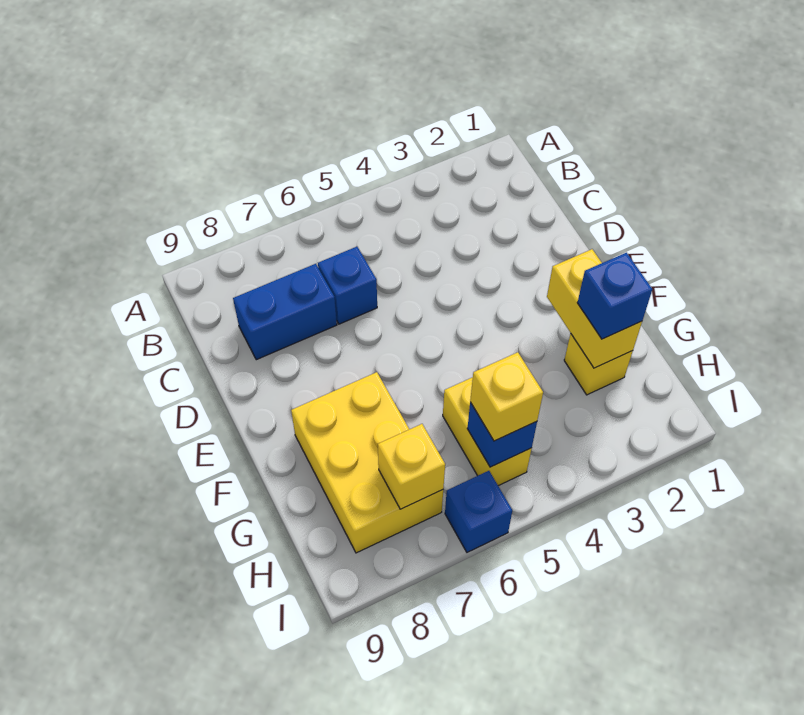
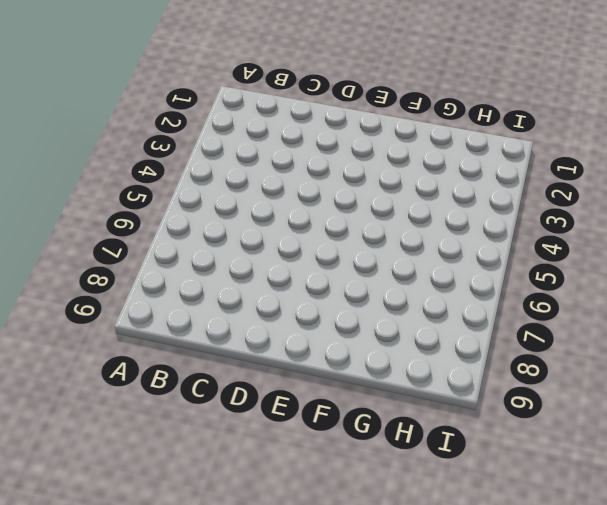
none -> blue brick C6 level 1
none -> blue brick C7:C8 level 1

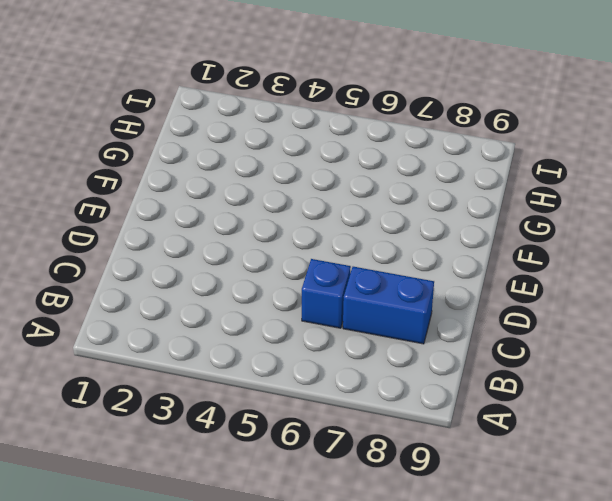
none -> yellow brick F7:H8 level 1
none -> yellow brick G2 level 1

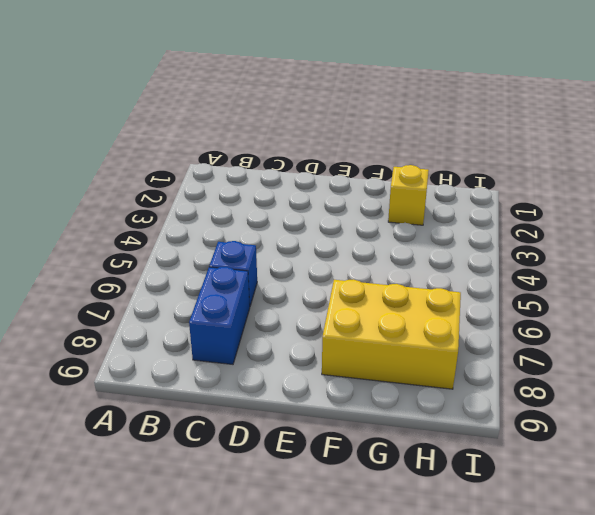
none -> yellow brick G5:H5 level 1
none -> blue brick I6 level 1

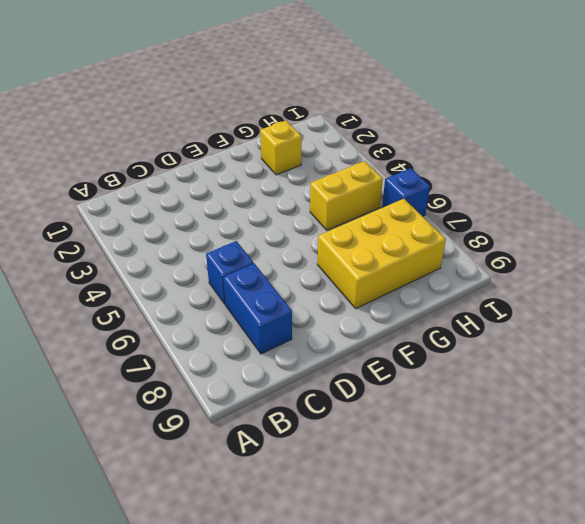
none -> yellow brick F2:G2 level 2
none -> blue brick H5 level 2

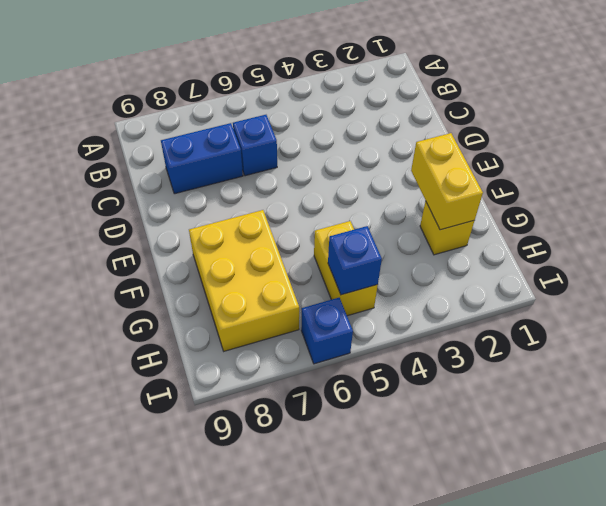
none -> yellow brick H7 level 2
none -> blue brick G2 level 3

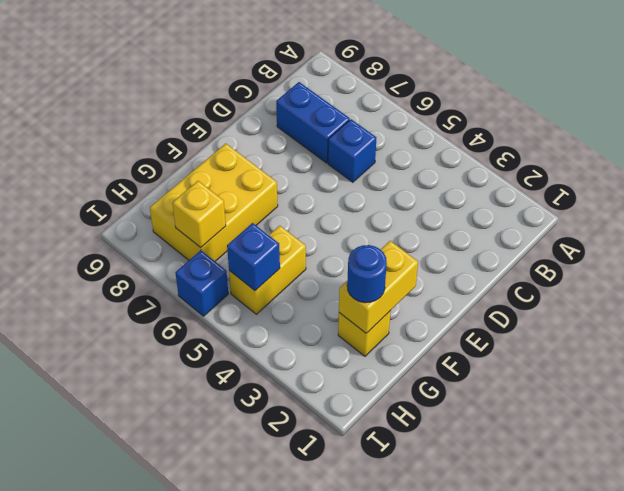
blue round brick G2 level 3 -> blue brick G2 level 3
none -> yellow brick H5 level 3

